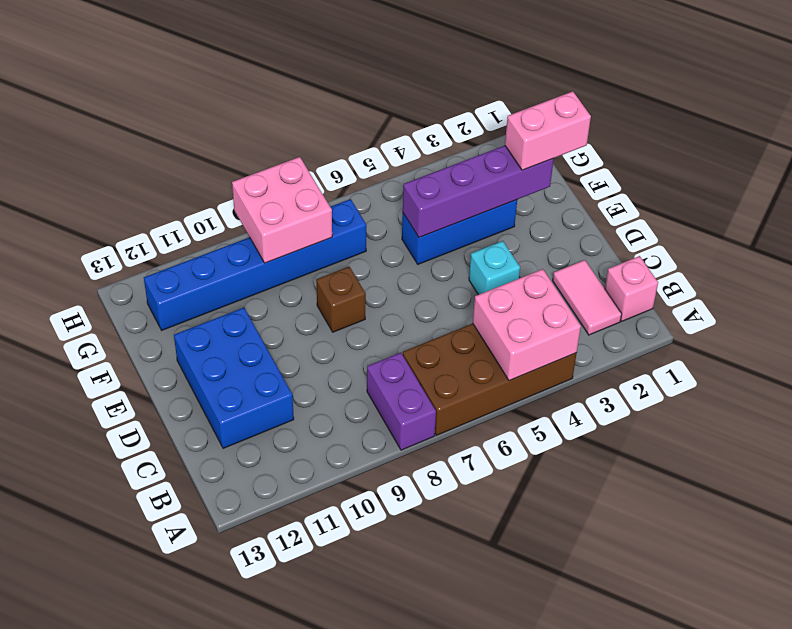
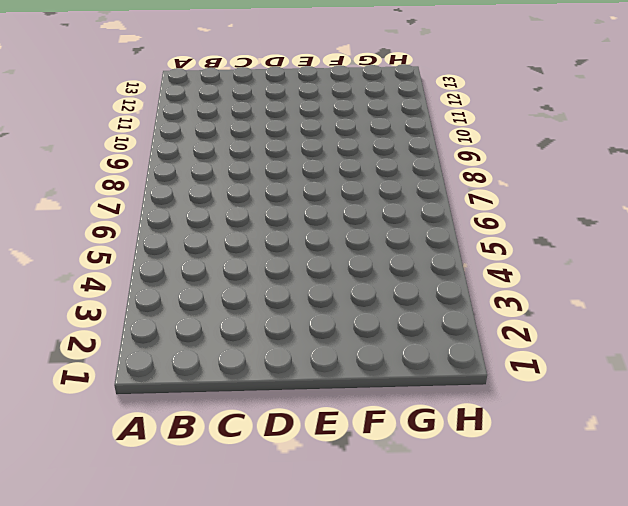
none -> brown brick A4:B7 level 1
none -> purple brick A8:B8 level 1
none -> pink brick B1 level 1

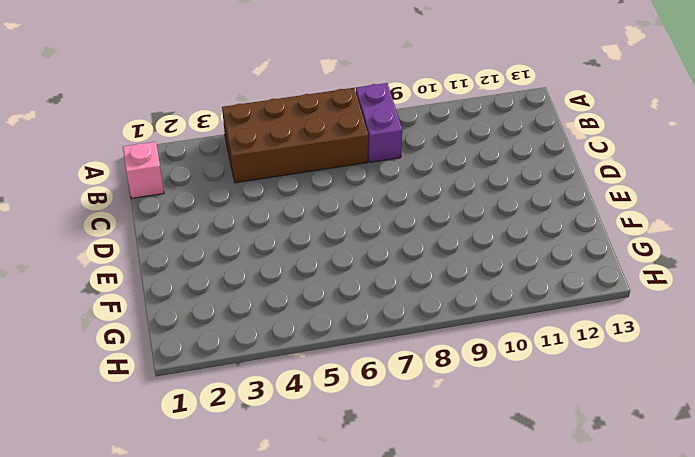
none -> pink tile B2:C2 level 1
none -> blue brick C11:E12 level 1
none -> cyan brick D4 level 1

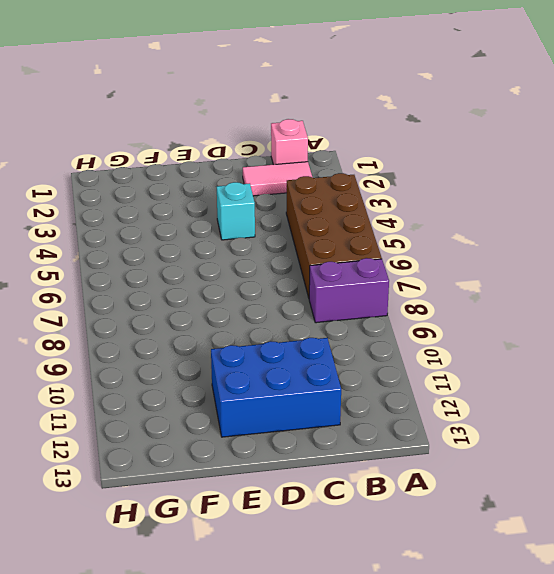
none -> brown brick E8 level 1
none -> blue brick F3:F5 level 1
none -> blue brick G7:G12 level 1

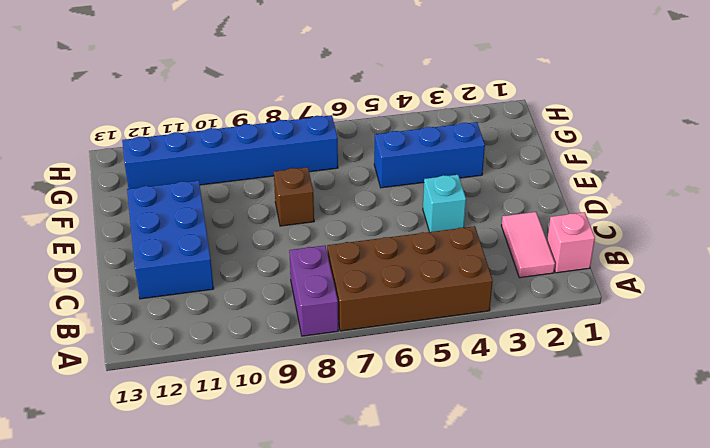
none -> pink brick A4:B5 level 2
none -> purple brick F2:F5 level 2
none -> pink brick G8:H9 level 2

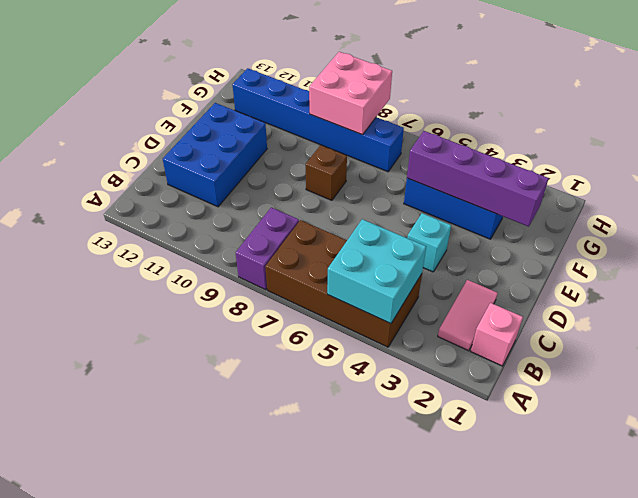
cyan brick A4:B5 level 2 -> pink brick A4:B5 level 2
none -> pink brick F1:F2 level 3

